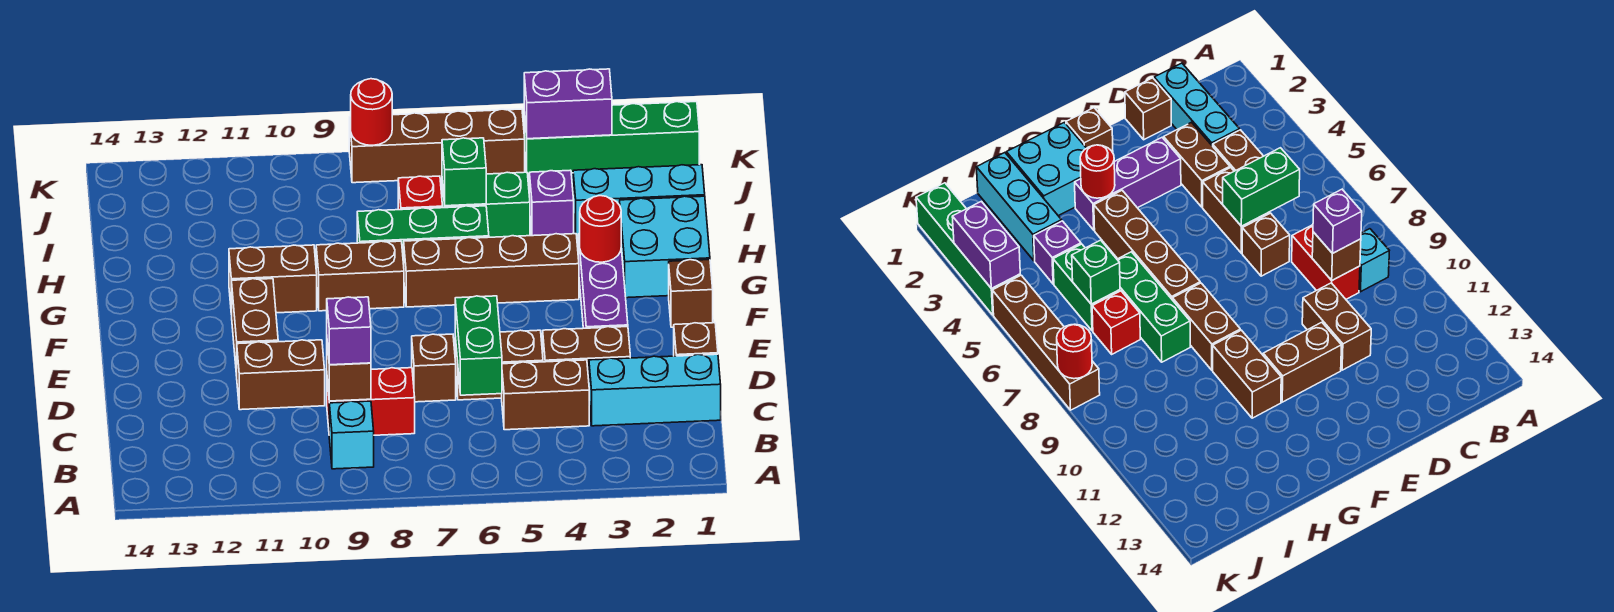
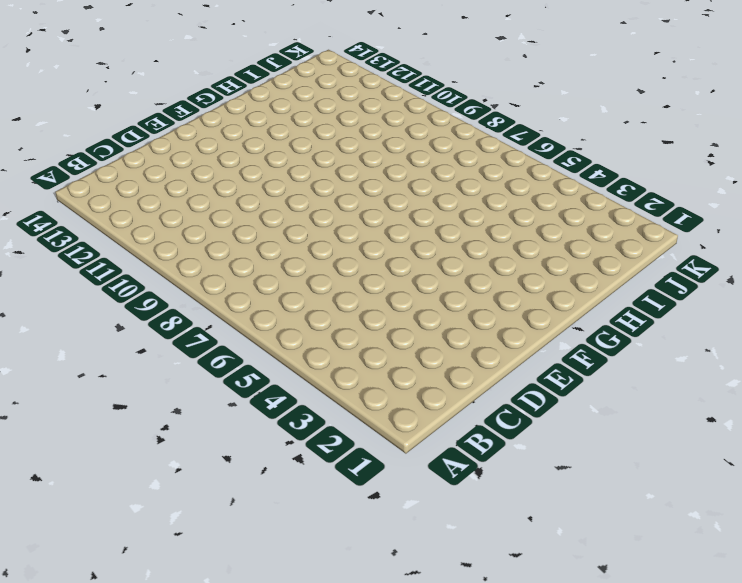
none -> cyan brick B9 level 1
none -> cyan brick C1:C3 level 1
none -> brown brick C4:C5 level 1
none -> red brick C8:C9 level 1

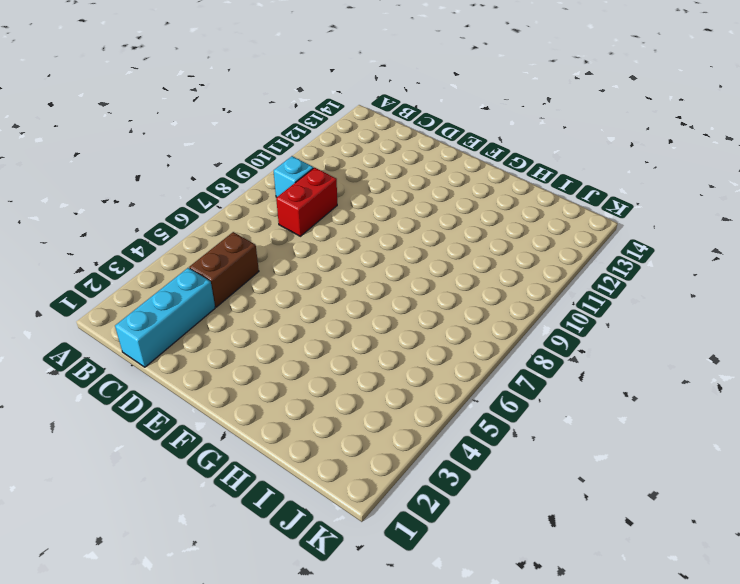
none -> brown brick D1 level 1
none -> brown brick D3:D4 level 1
none -> brown brick D5:D6 level 1
none -> brown brick D7 level 1

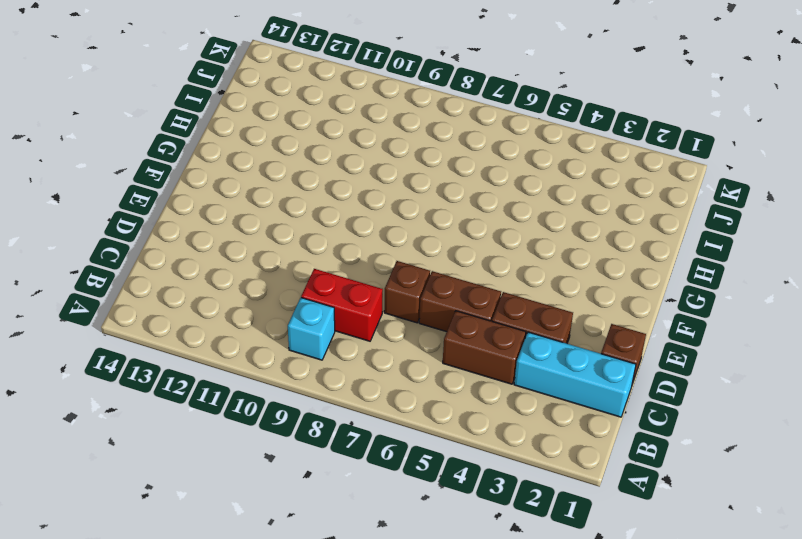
none -> brown brick D10:D11 level 1
none -> purple brick E3:G3 level 1
none -> brown brick E11:F11 level 1
none -> brown brick F1 level 1

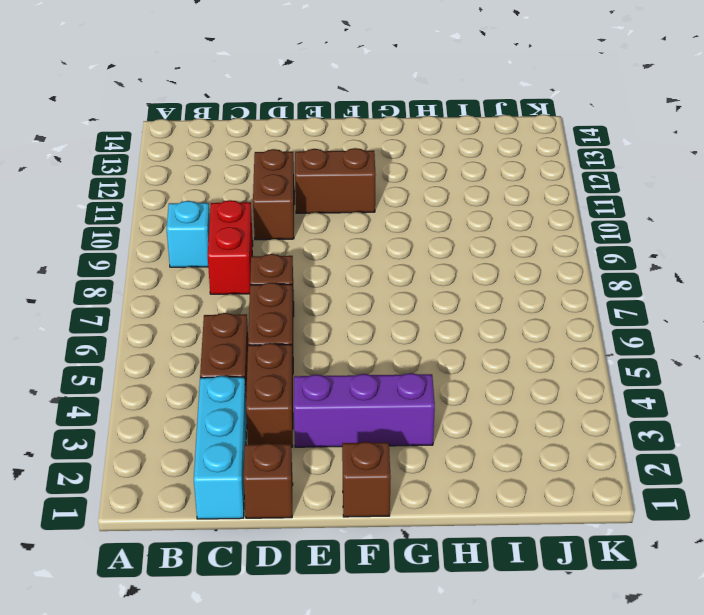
none -> cyan brick G1:H2 level 1
none -> brown brick G4:G7 level 1
none -> brown brick G8:G9 level 1
none -> brown brick G10:G11 level 1

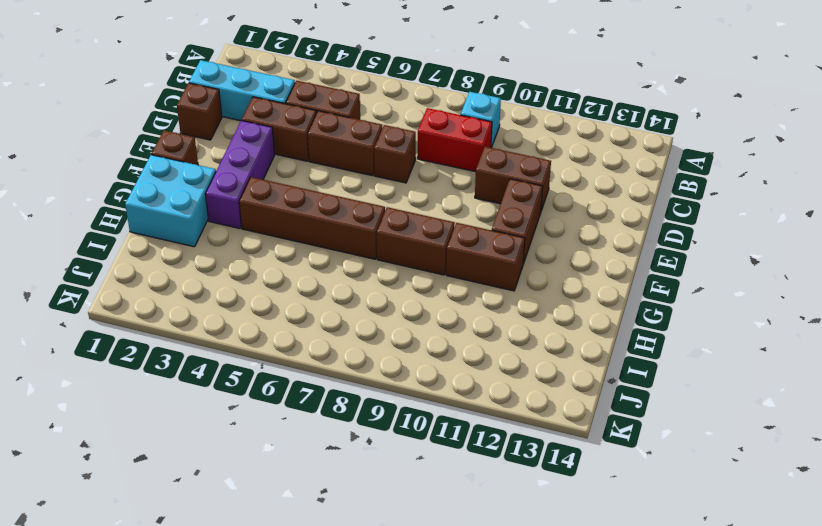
none -> green brick H6:H8 level 1
none -> cyan brick I1:I3 level 1
none -> purple brick I4 level 1
none -> green brick I5:I6 level 1

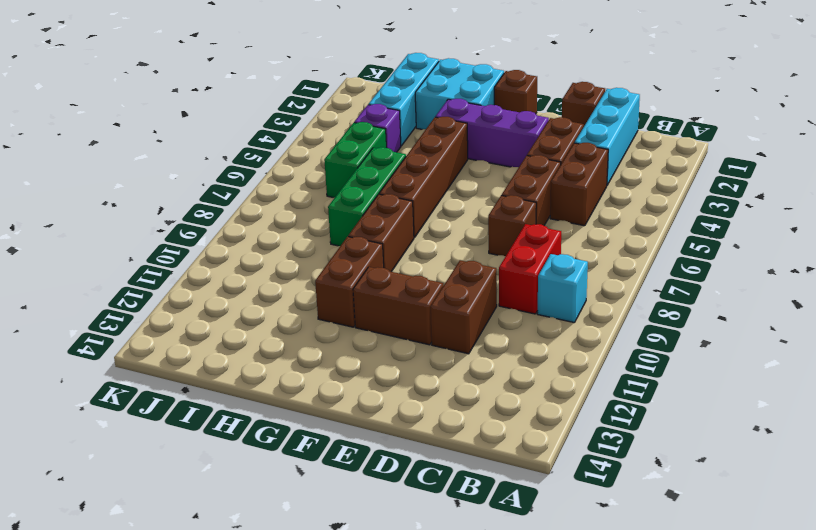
none -> red brick I7 level 1
none -> green brick K1:K4 level 1
none -> brown brick K5:K8 level 1
none -> green brick C6:D6 level 2

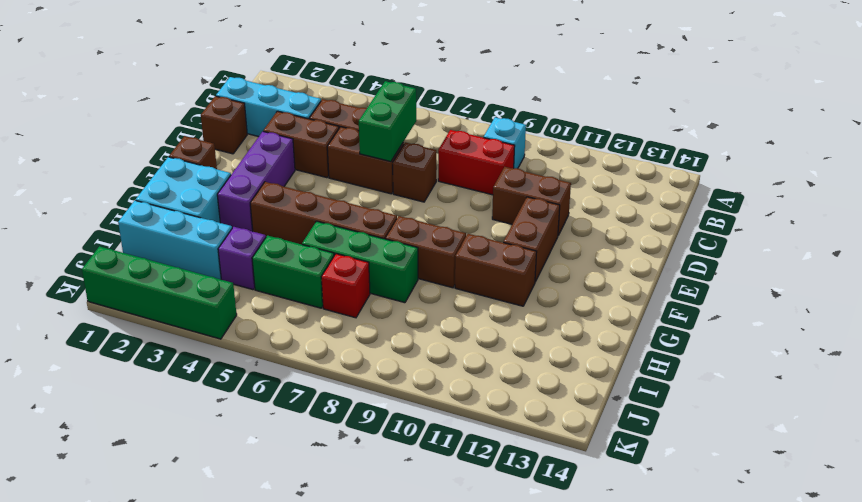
none -> brown brick K5:K8 level 1
none -> brown brick C9 level 2
none -> red round brick G3 level 2
none -> green brick I6 level 2

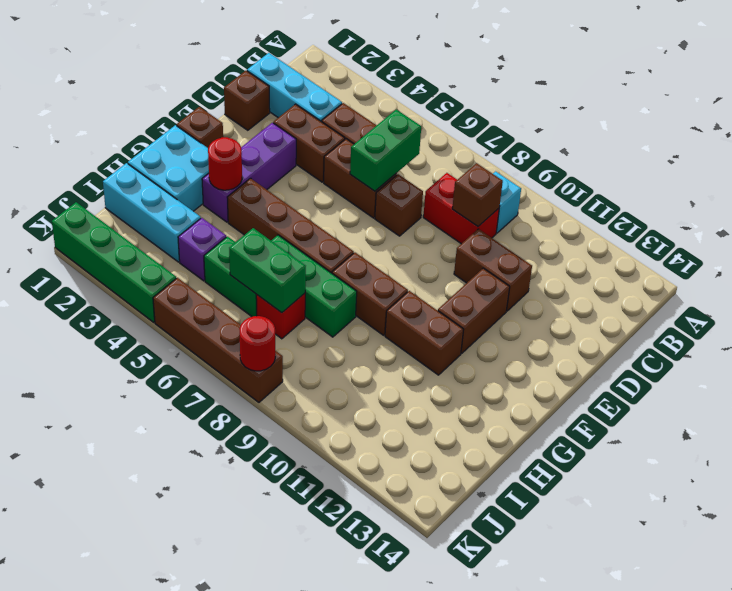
green brick I6:I7 level 2 -> green brick I6 level 2
none -> purple brick K3:K4 level 2
none -> purple brick C9 level 3

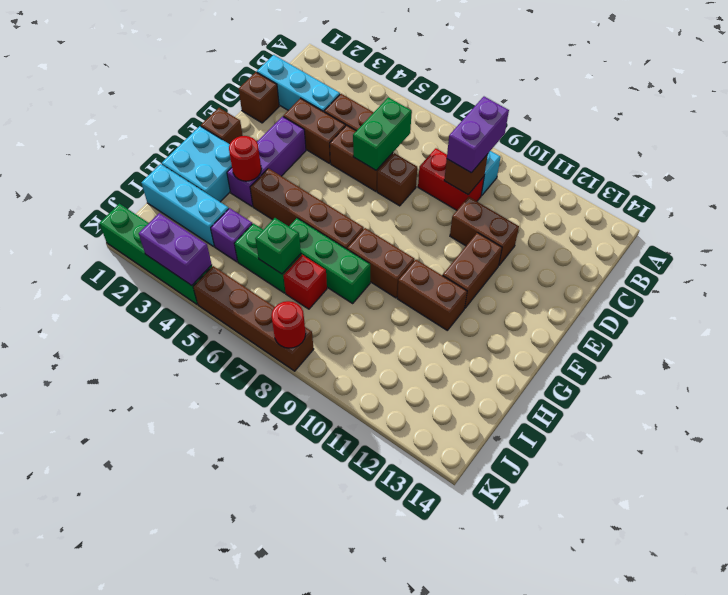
purple brick B9:C9 level 3 -> purple brick C9 level 3

